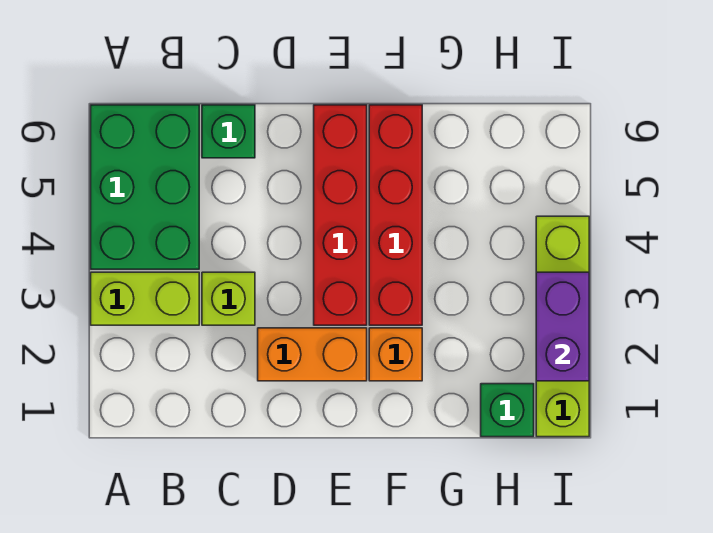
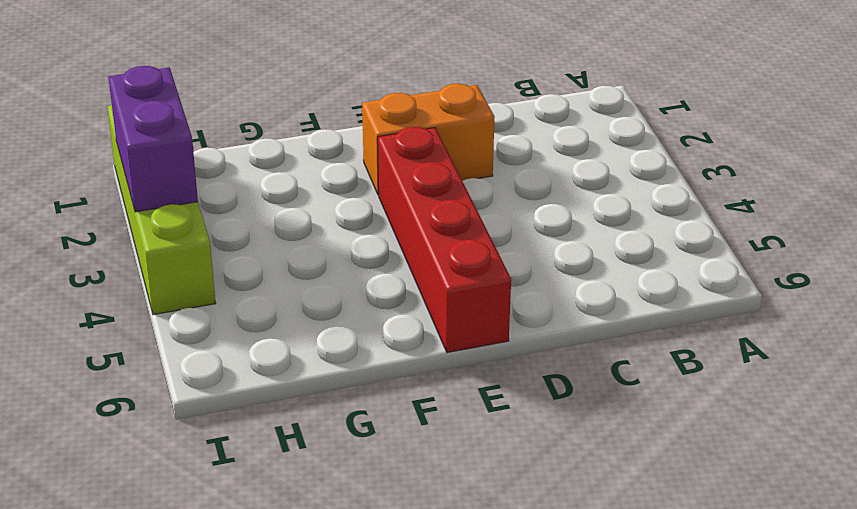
none -> lime brick A3:B3 level 1
none -> green brick A4:B6 level 1

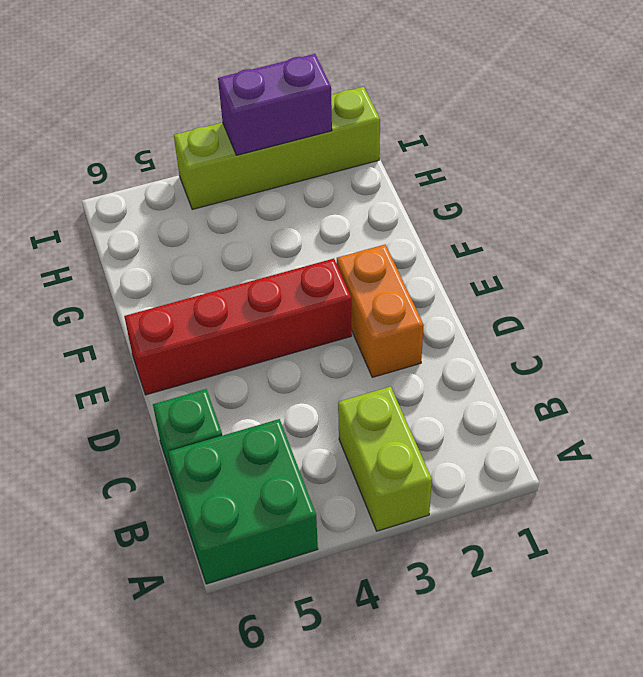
green brick A5:B6 level 1 -> green brick A4:B6 level 1
none -> lime brick C3 level 1
none -> orange brick F2 level 1

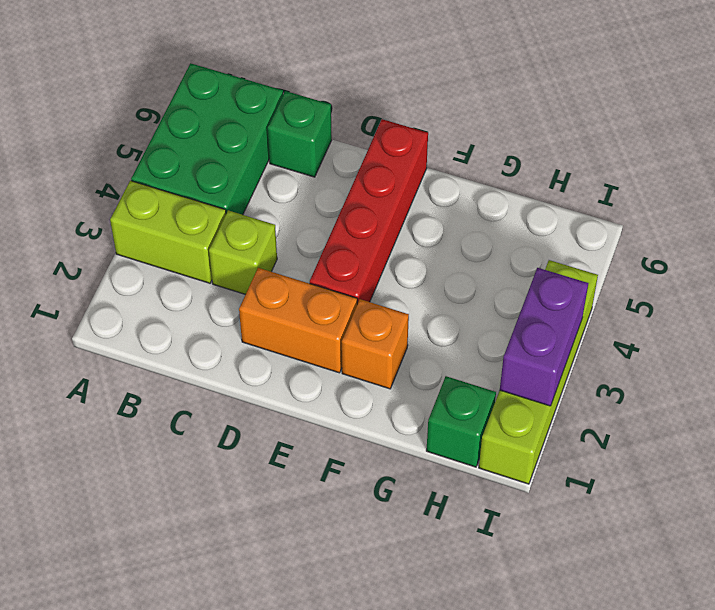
none -> red brick F3:F6 level 1

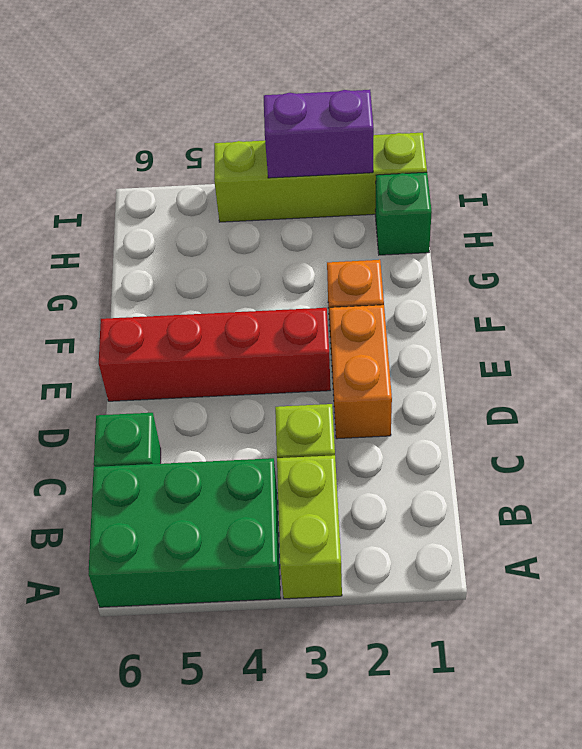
none -> red brick F3:F6 level 1

